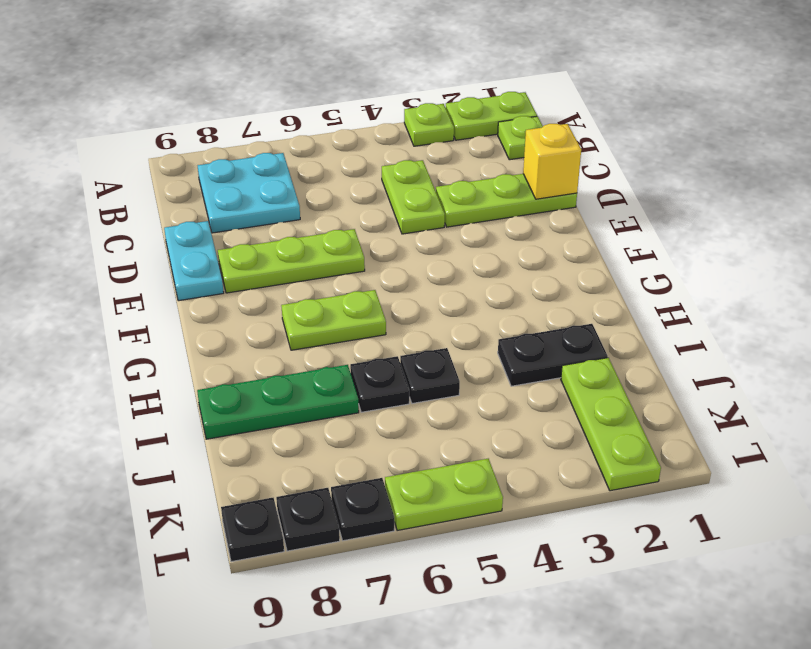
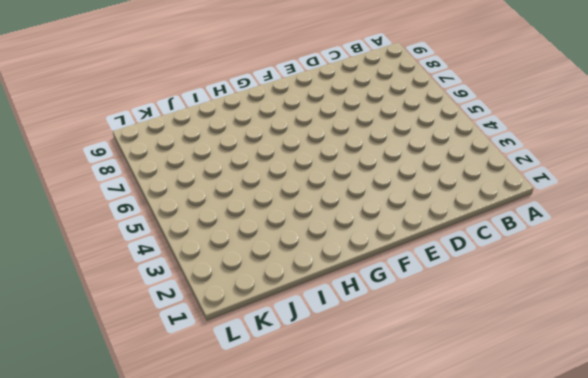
none -> lime plate A1:A2 level 1
none -> lime plate A3 level 1
none -> lime plate B1 level 1

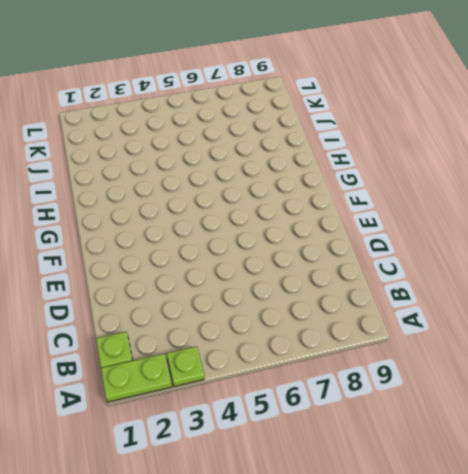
none -> cyan plate B7:C8 level 1
none -> lime plate C4:D4 level 1
none -> lime plate D1:D3 level 1

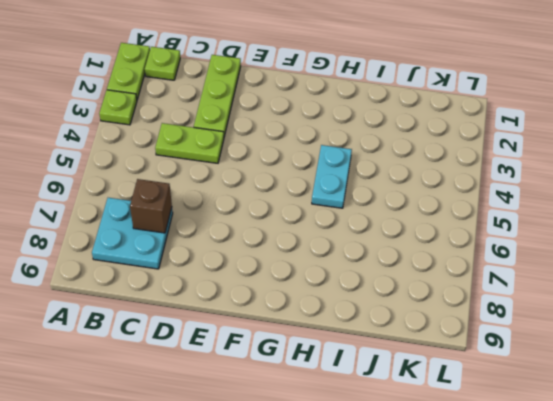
brown brick C7 level 2 -> none
cyan plate H4:H5 level 1 -> cyan plate D9:E9 level 1
none -> lime plate E6:E8 level 1
none -> lime plate G6:G7 level 1
none -> black plate I2:I3 level 1

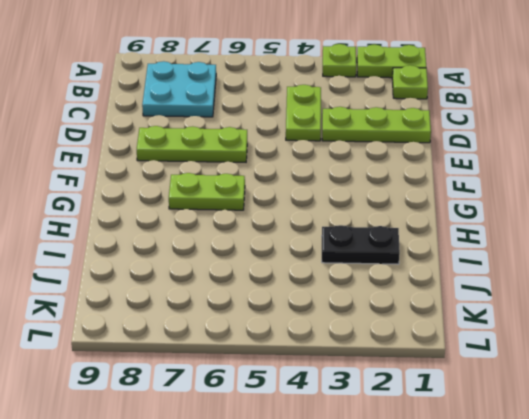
none -> cyan plate D9:E9 level 1
none -> black plate I5 level 1
none -> black plate I6 level 1

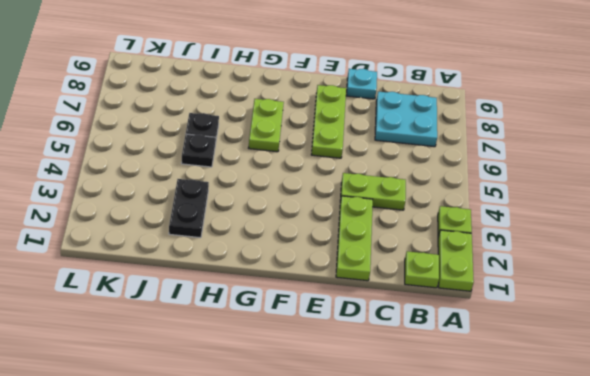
cyan plate D9 level 1 -> cyan plate D9:E9 level 1
none -> green plate I7:I9 level 1
none -> lime plate J2:L2 level 1
none -> lime plate L5:L6 level 1

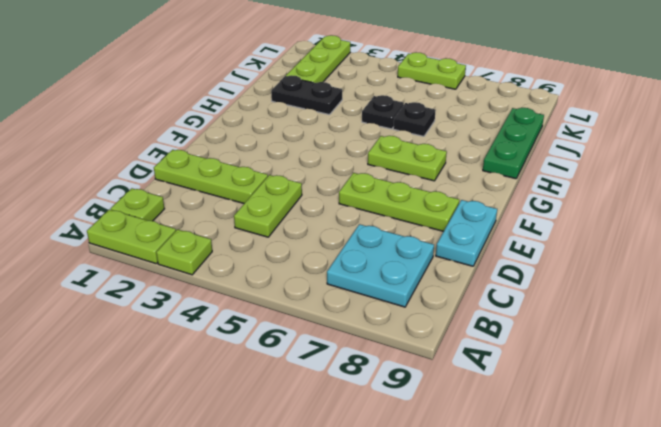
green plate H9:J9 level 1 -> green plate I7:I9 level 1
none -> black plate L7 level 1
none -> black plate L8 level 1
none -> black plate L9 level 1

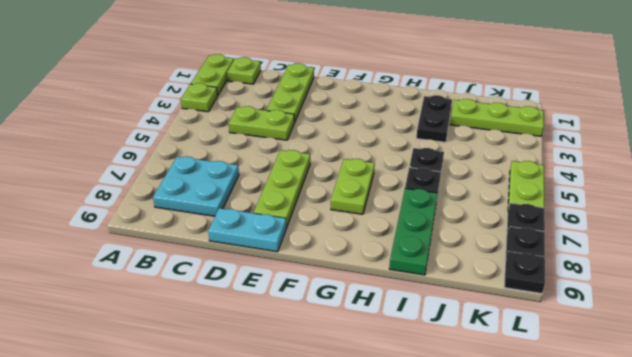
none -> yellow brick D1 level 2

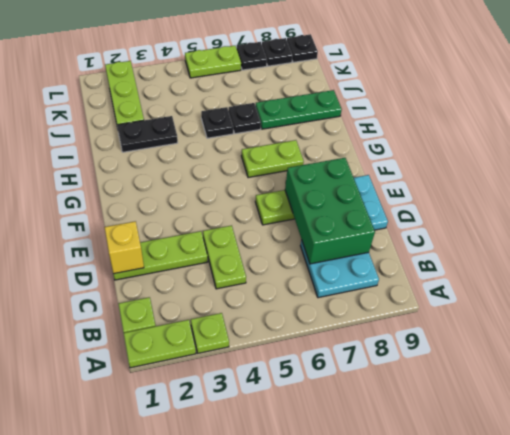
green brick C7:E8 level 2 -> none

